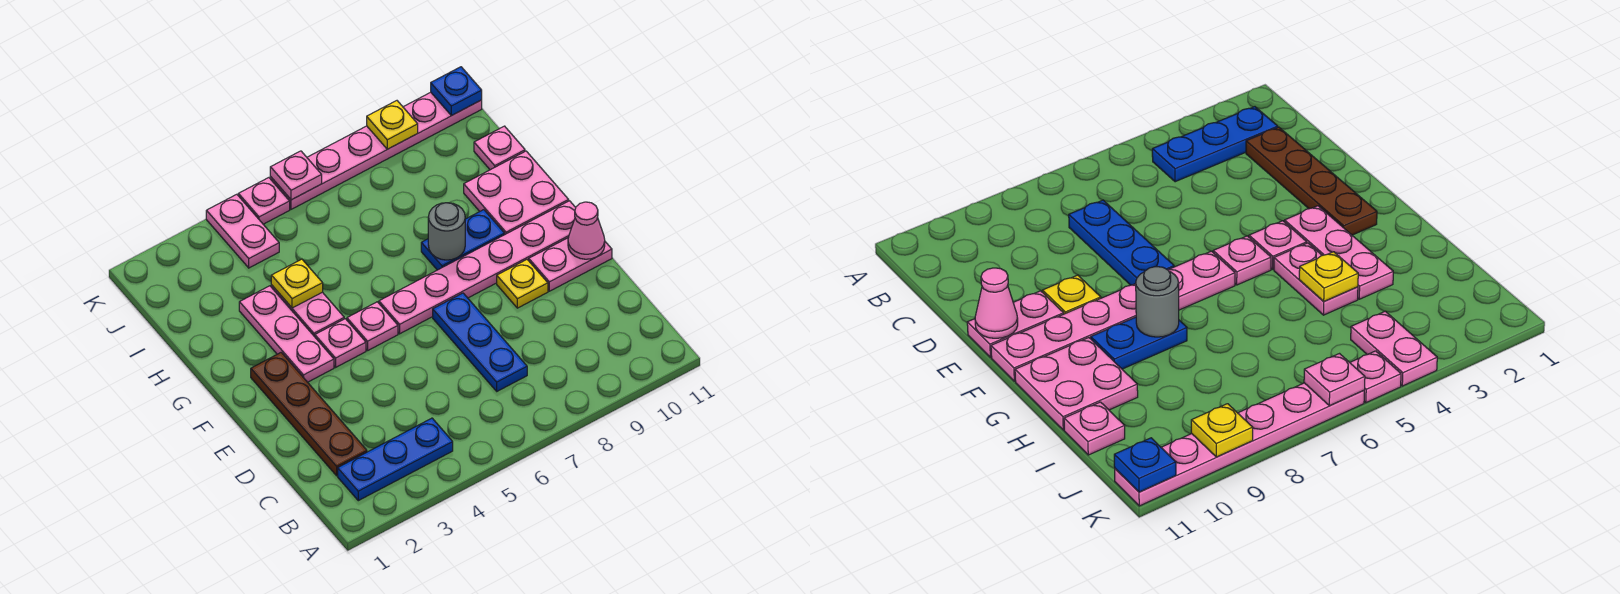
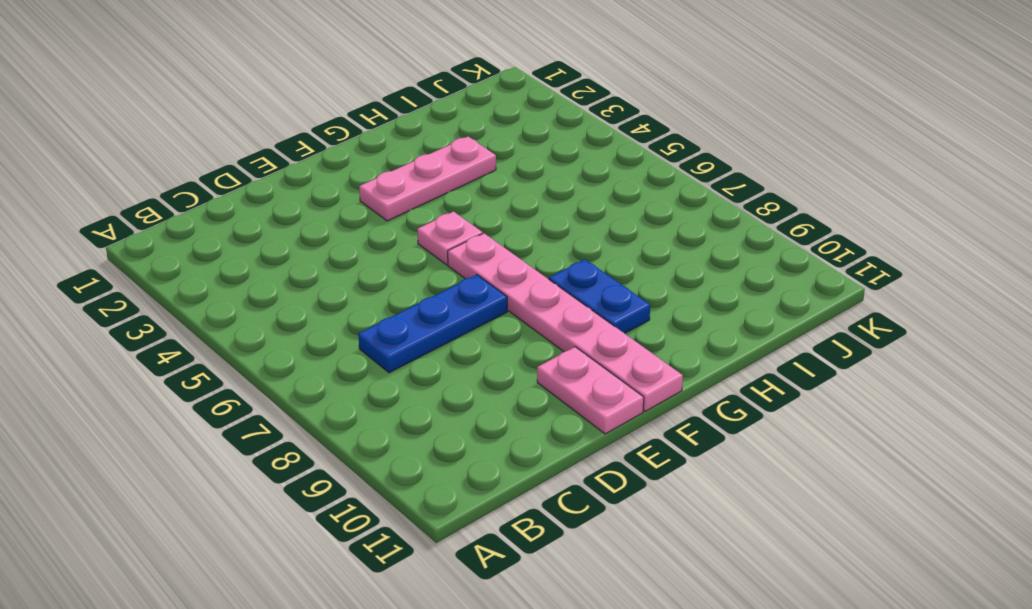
none -> blue plate B2:B4 level 1
none -> brown plate C2:F2 level 1
none -> yellow plate E9 level 1

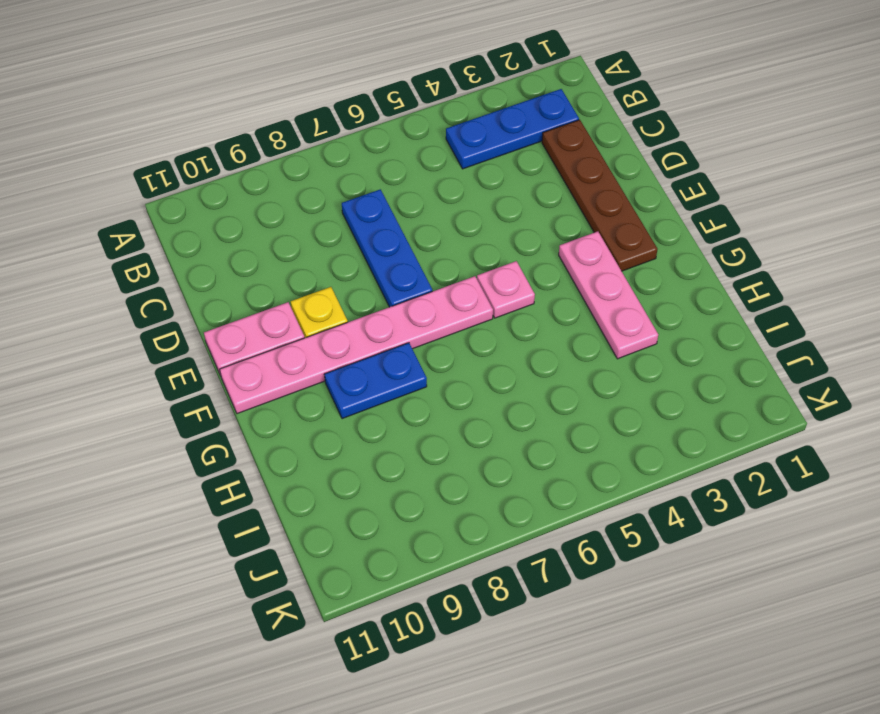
none -> pink plate F4 level 1
none -> pink plate G4:H4 level 1
none -> pink plate G10:H11 level 1

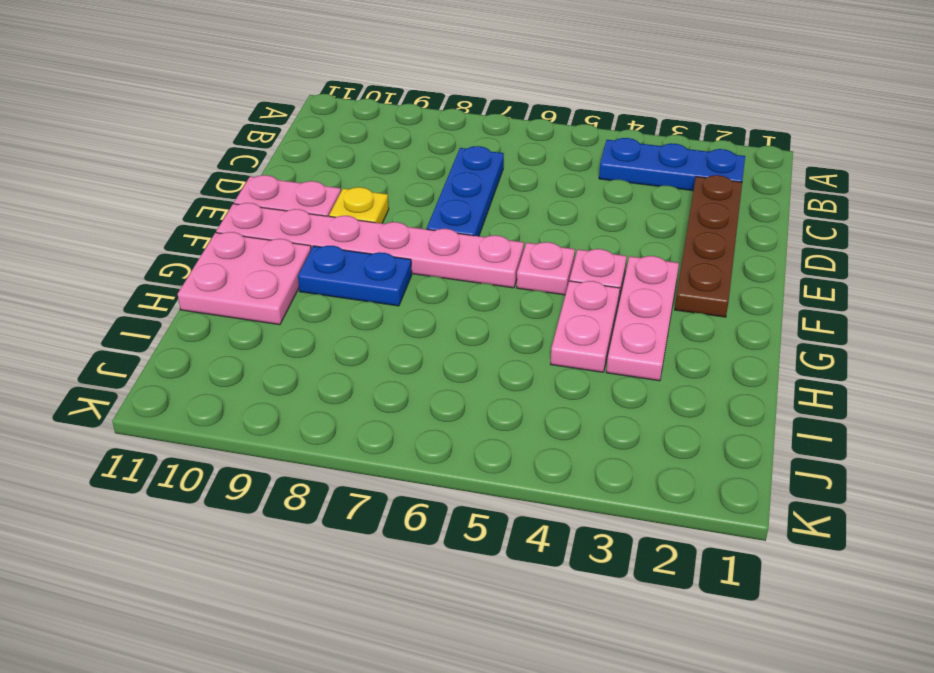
none -> pink plate I11 level 1
none -> pink plate J4:K4 level 1
none -> pink plate K5 level 1

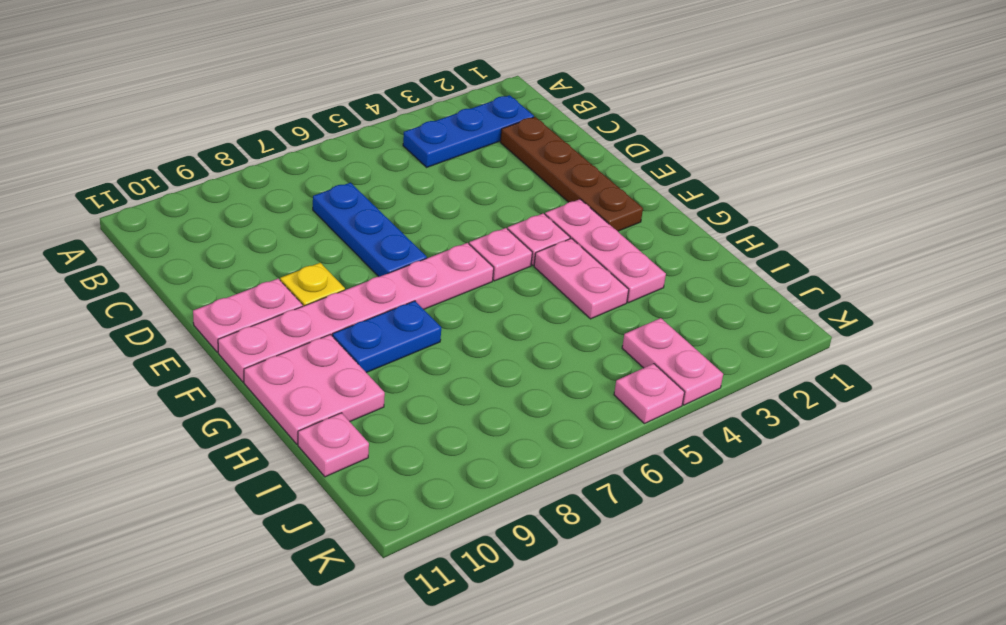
none -> pink plate K6:K11 level 1
none -> pink cone E11 level 2
none -> grey round brick G8 level 2

